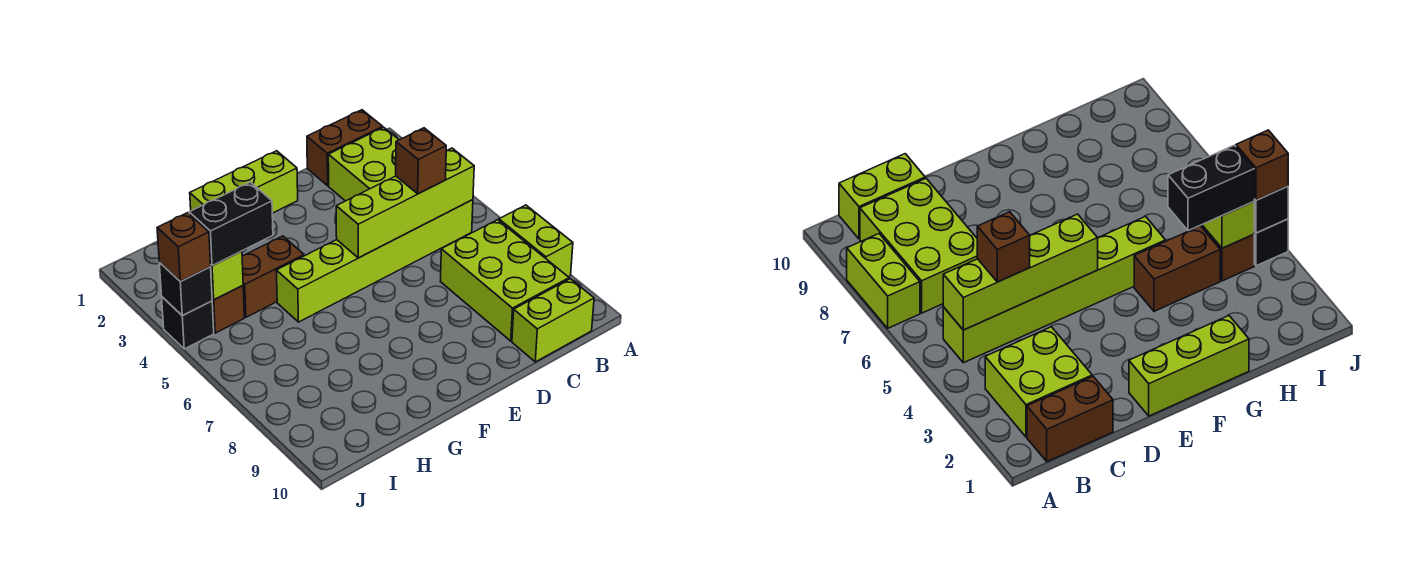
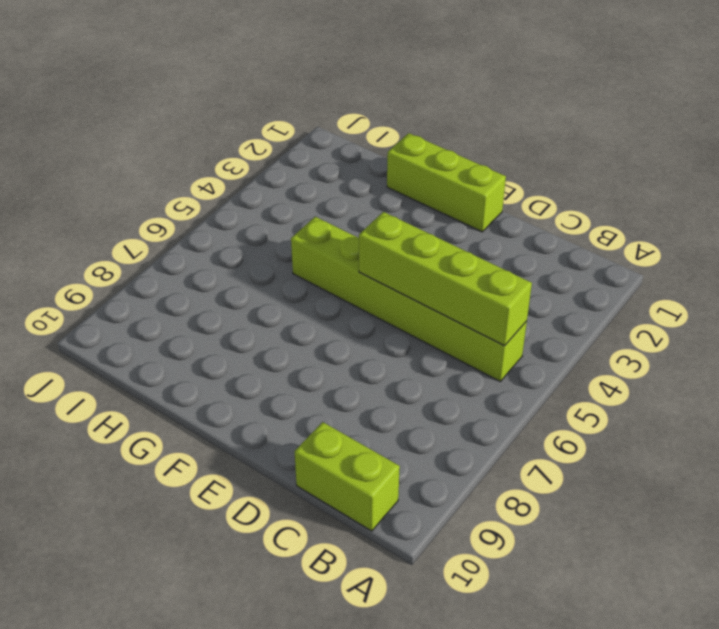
none -> lime brick A7:A8 level 1
none -> brown brick B1:C1 level 1
none -> lime brick B2:C3 level 1

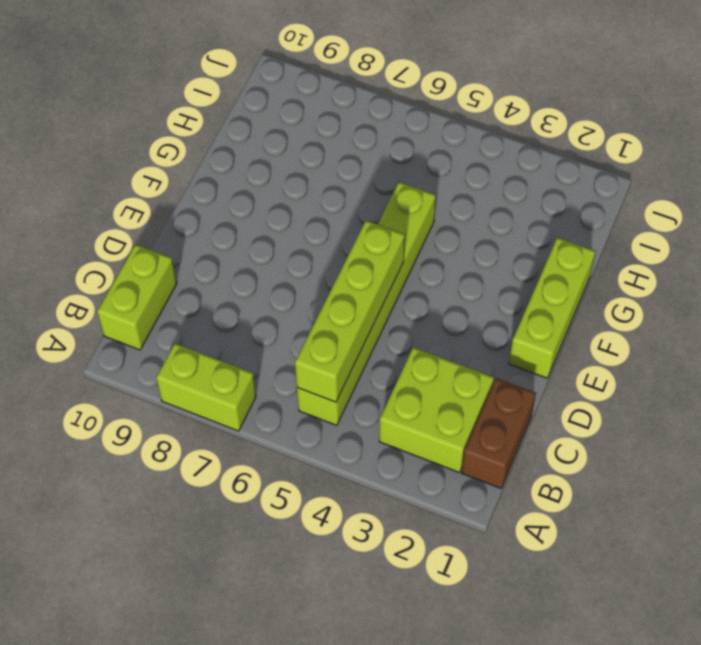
none -> lime brick B7:C9 level 1
none -> brown brick G4:H4 level 1
none -> brown brick I4 level 1

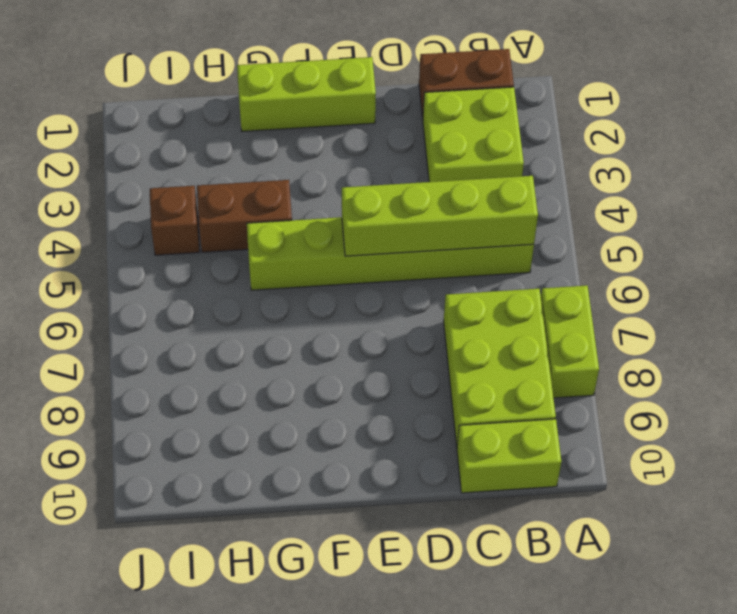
none -> black brick J4 level 1
none -> lime brick I4 level 2
none -> black brick J4 level 2

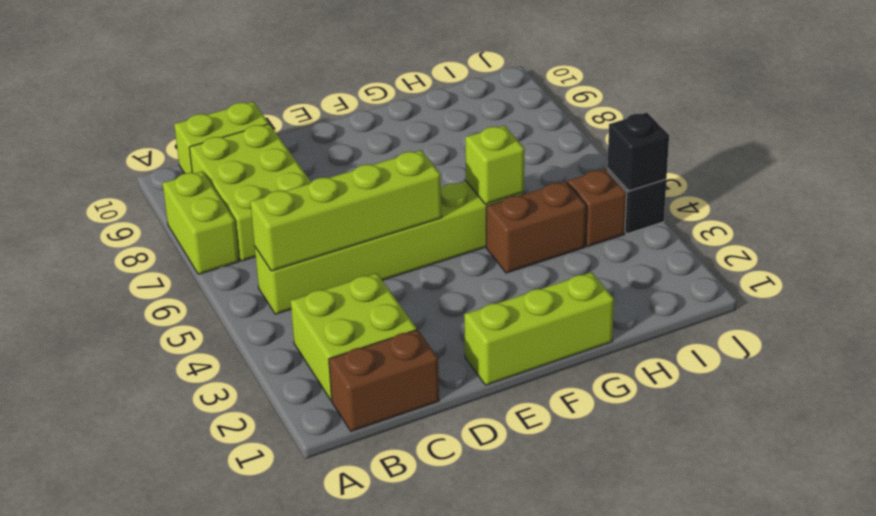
lime brick G5 level 2 -> lime brick I4 level 2
none -> brown brick C5 level 3
none -> black brick H4:I4 level 3
none -> brown brick J4 level 3

